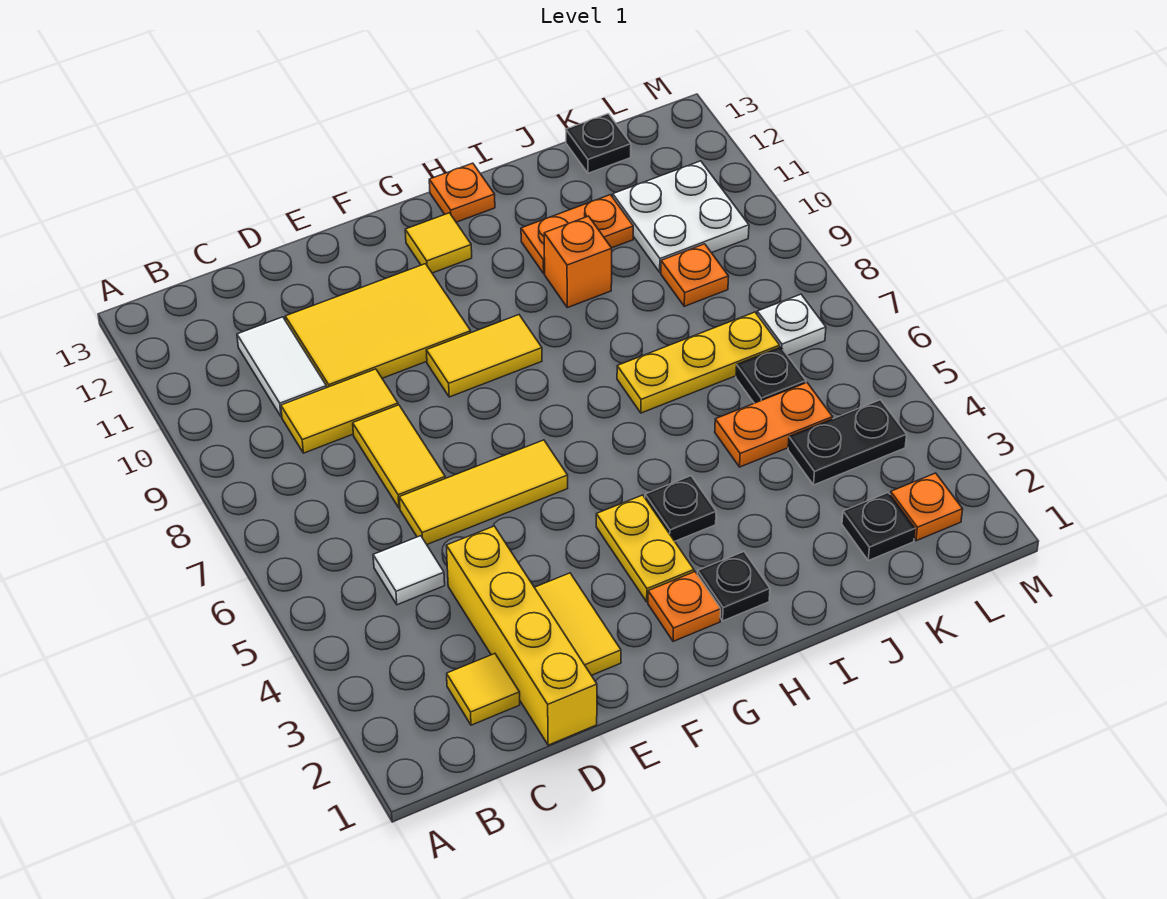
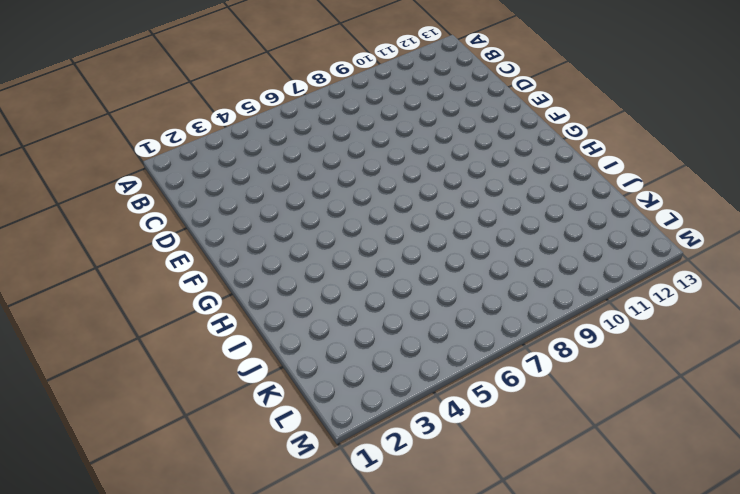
none -> yellow tile C2 level 1
none -> white tile C5 level 1
none -> yellow tile C9:D9 level 1

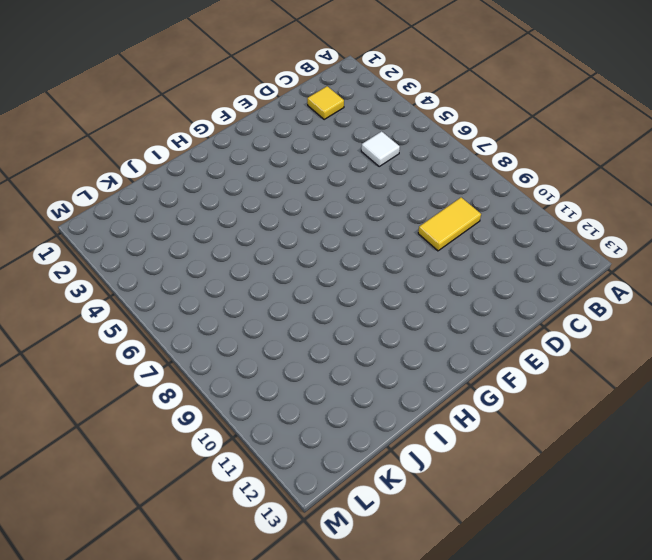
none -> white tile C10:C11 level 1
none -> yellow brick D1:D4 level 1
none -> yellow tile D6:F6 level 1

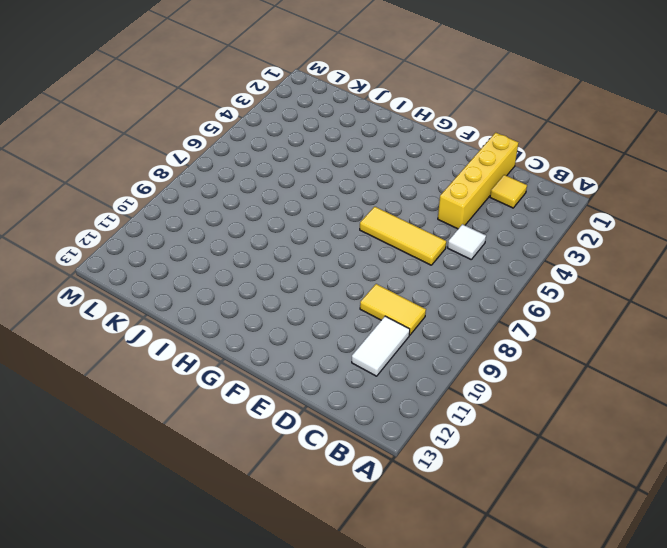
none -> yellow tile D7:D8 level 1
none -> yellow tile D10:F11 level 1
none -> yellow tile E2:E3 level 1

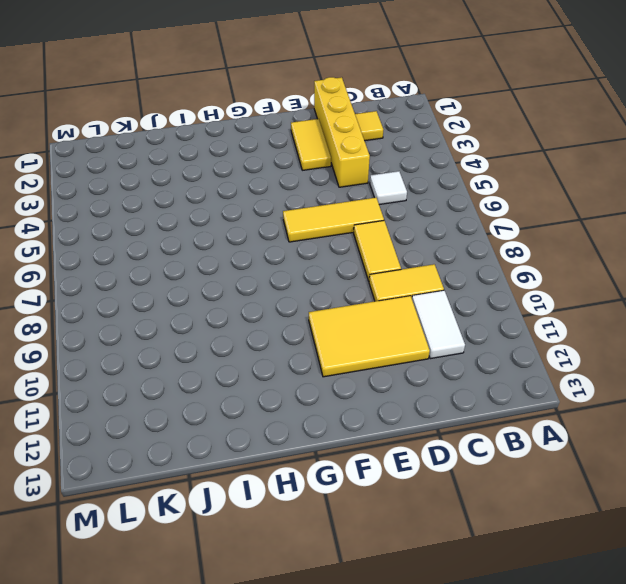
none -> yellow tile F9:G9 level 1
none -> orange plate G2 level 1
none -> yellow plate G3:G4 level 1

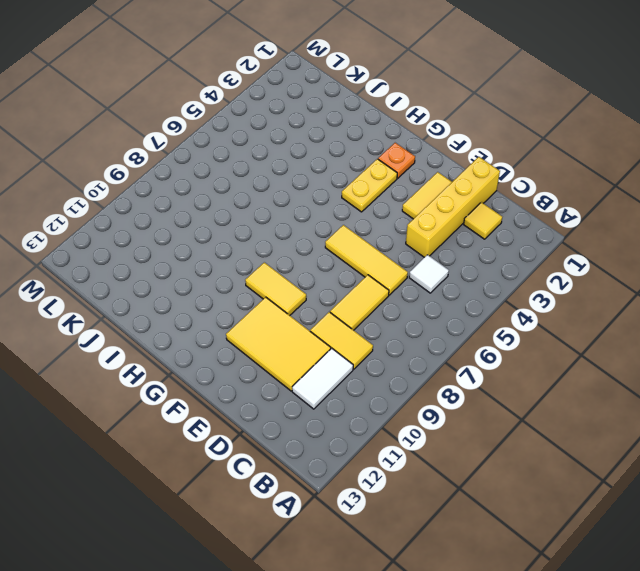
none -> yellow tile G12 level 1
none -> black plate H2 level 1
none -> black plate H4 level 1

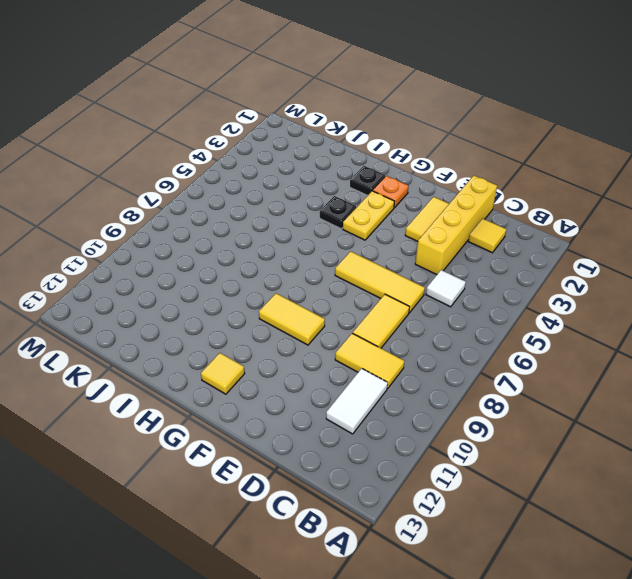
none -> yellow tile D10:F11 level 1
none -> orange plate H13 level 1
none -> yellow plate I7:K7 level 1

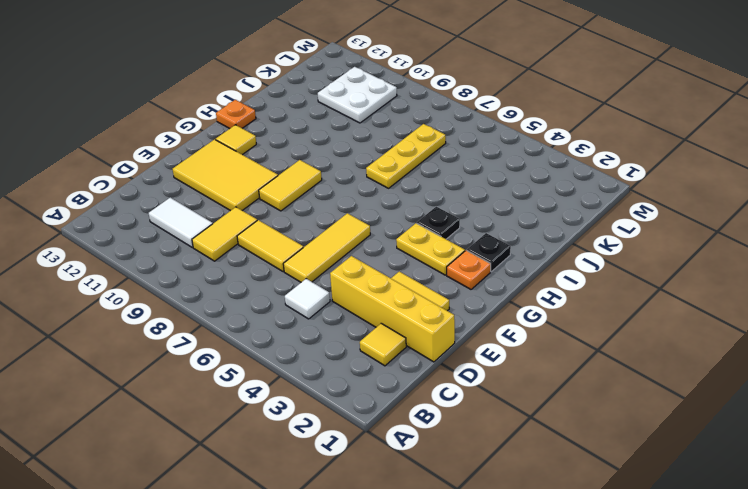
yellow tile E10:F12 level 1 -> yellow tile D10:F11 level 1
none -> orange brick I10 level 1
none -> orange plate I11:J11 level 1
none -> orange plate J5:K5 level 1

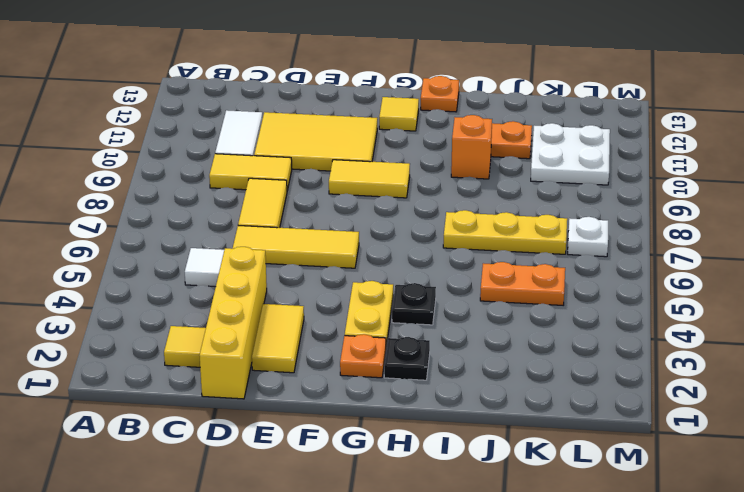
none -> black plate K2 level 1
none -> black plate K4:L4 level 1
none -> black plate K6 level 1

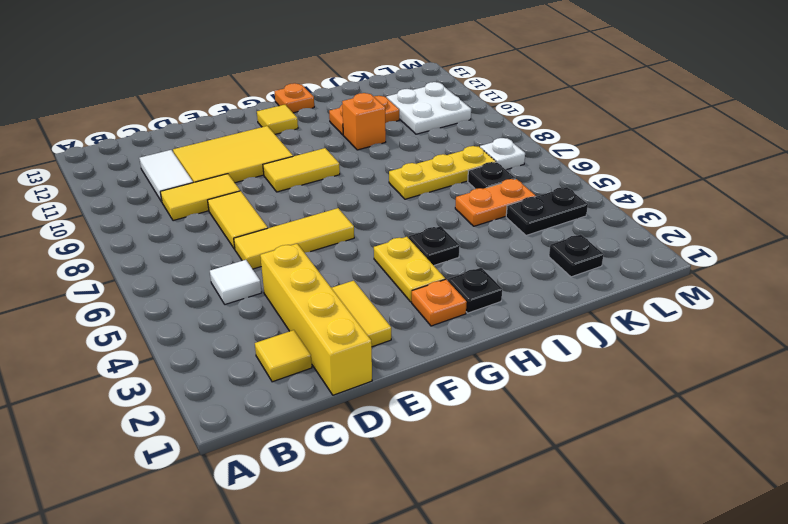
none -> orange plate K9 level 1
none -> black plate K13 level 1
none -> orange plate L2 level 1

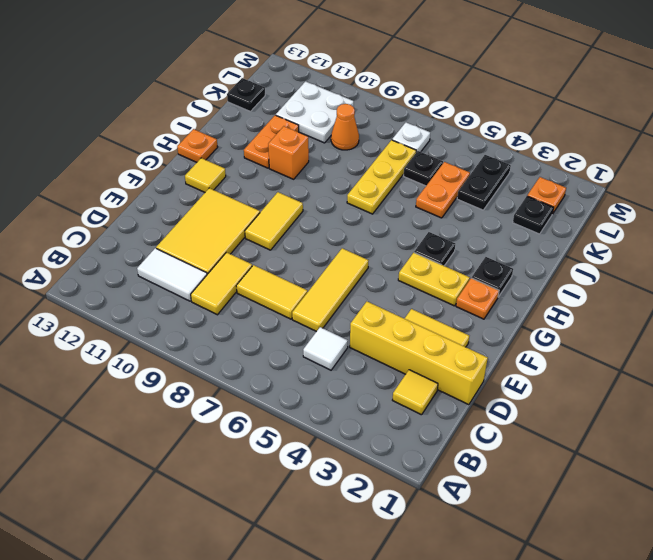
orange cone K9 level 1 -> orange plate K9 level 1

